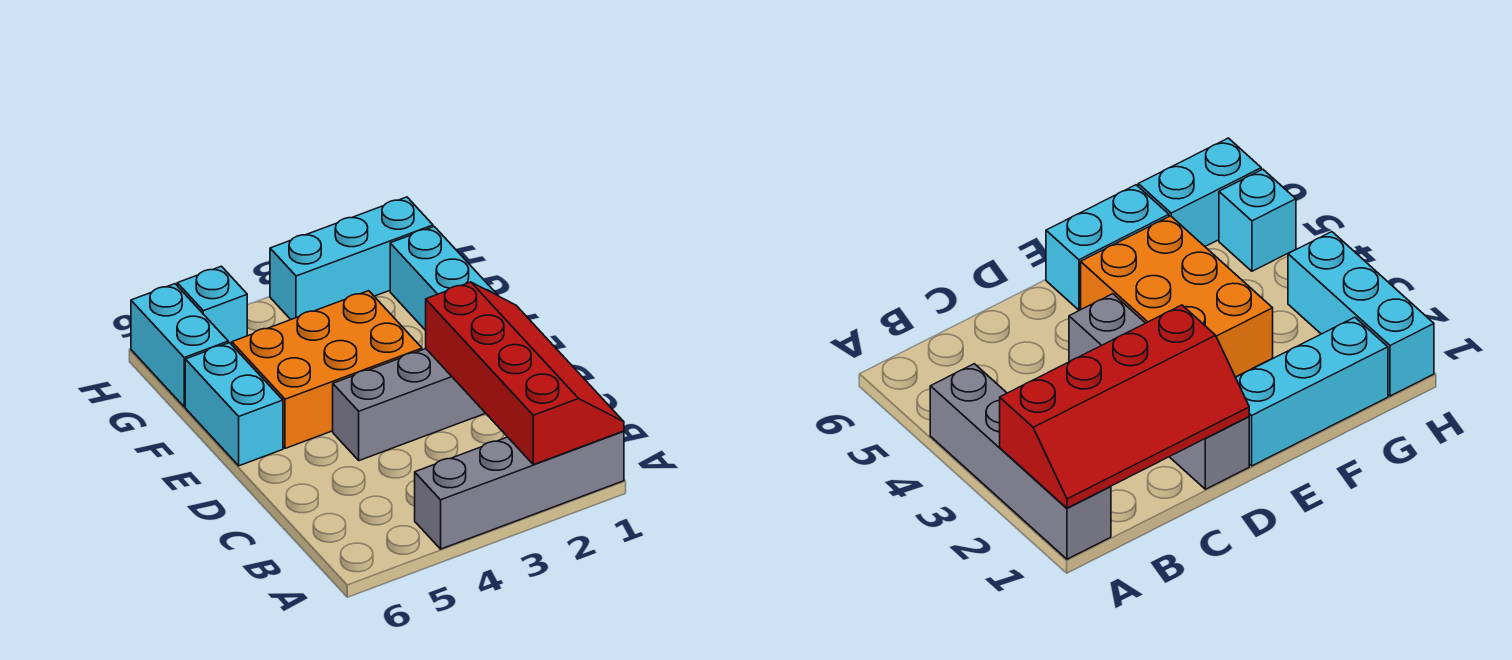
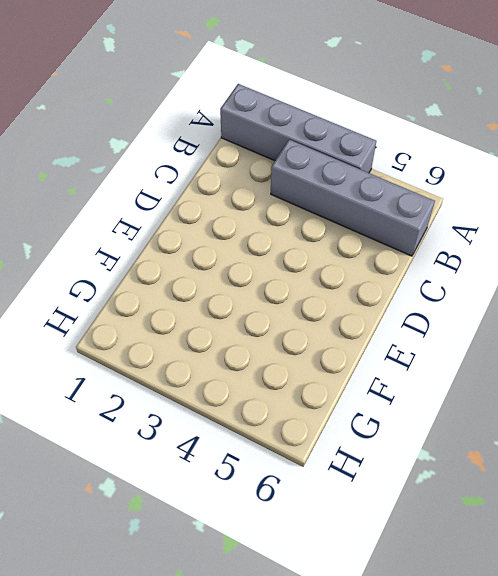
grey brick B3:B6 level 1 -> grey brick D1:D4 level 1
none -> cyan brick E1:G1 level 1
none -> orange brick E3:F5 level 1

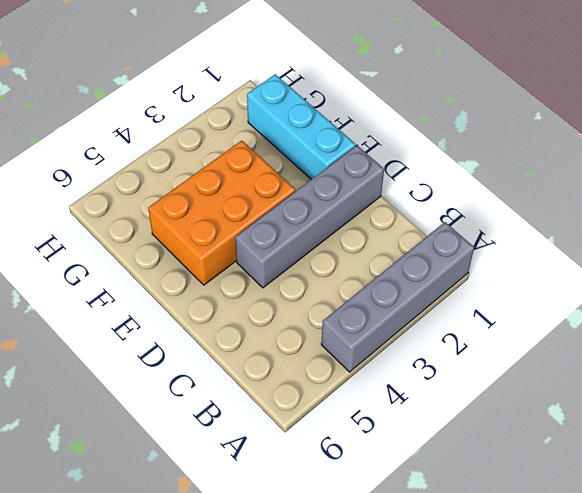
none -> cyan brick E6:F6 level 1
none -> cyan brick G6:H6 level 1

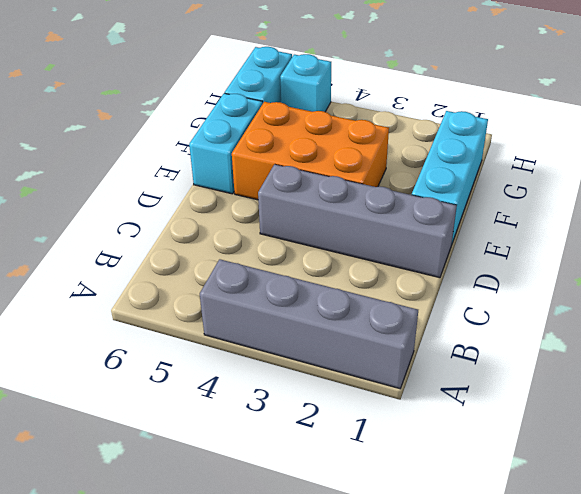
none -> cyan brick H1:H3 level 1
none -> red slope A1:D2 level 2 top 2

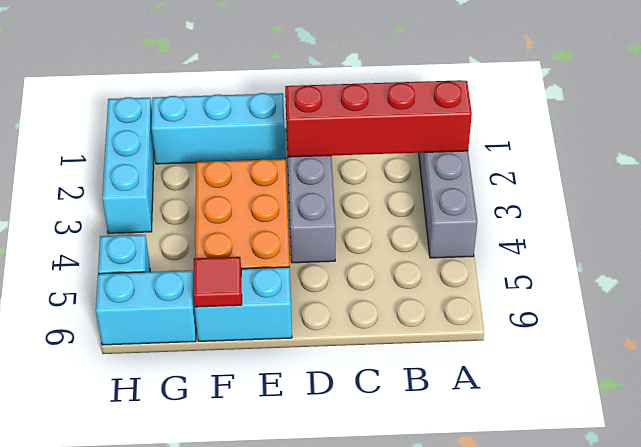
red tile F6 level 2 -> none

